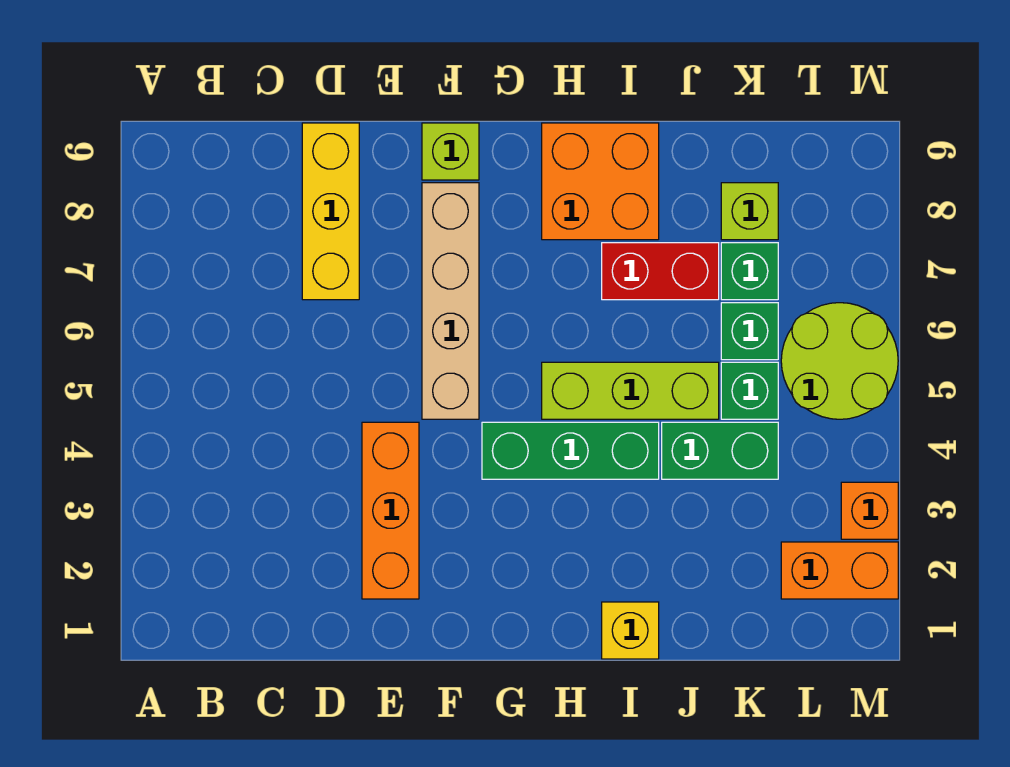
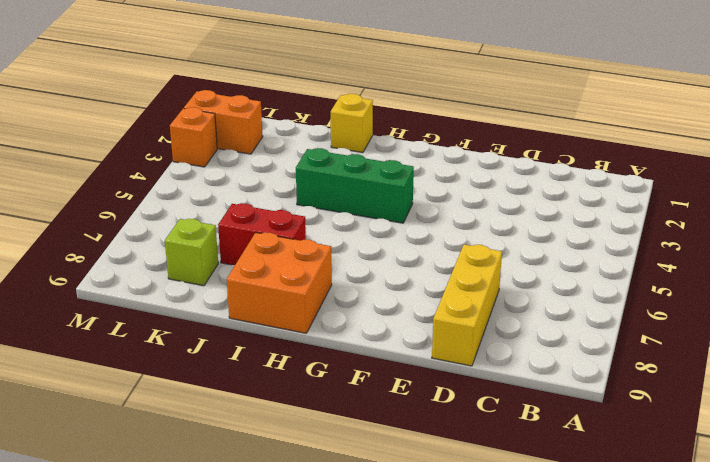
none -> orange brick E2:E4 level 1
none -> tan brick F5:F8 level 1
none -> lime brick F9 level 1

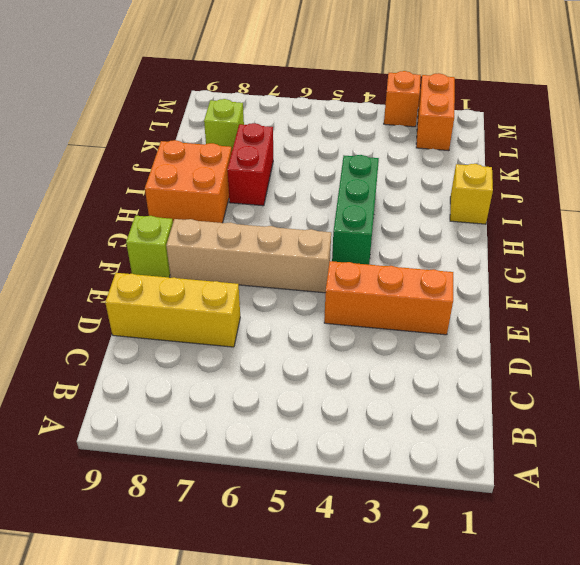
none -> lime brick H5:J5 level 1
none -> green brick J4:K4 level 1
none -> green brick K5 level 1

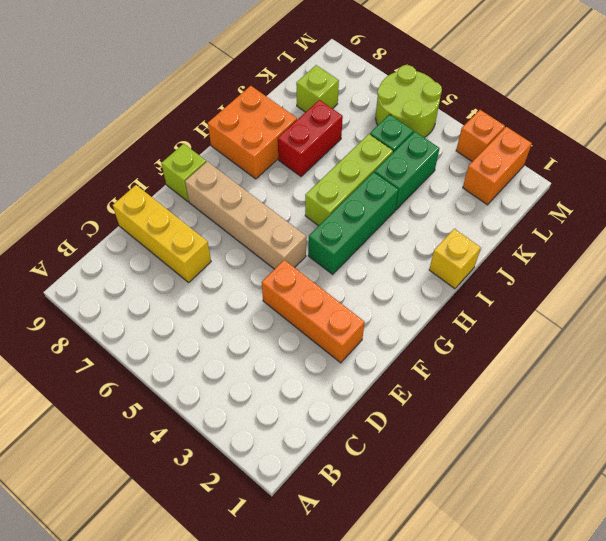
none -> green brick K6 level 1
none -> green brick K7 level 1

